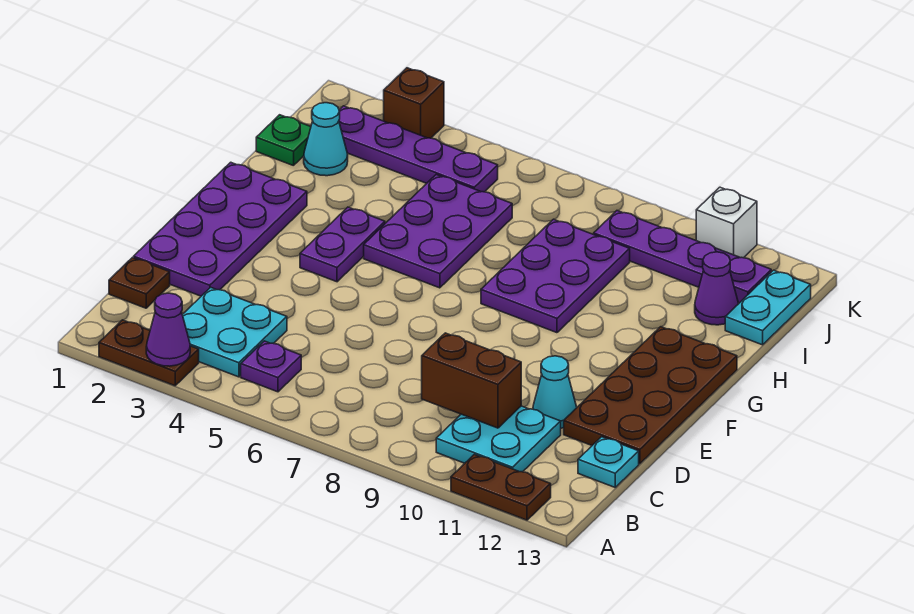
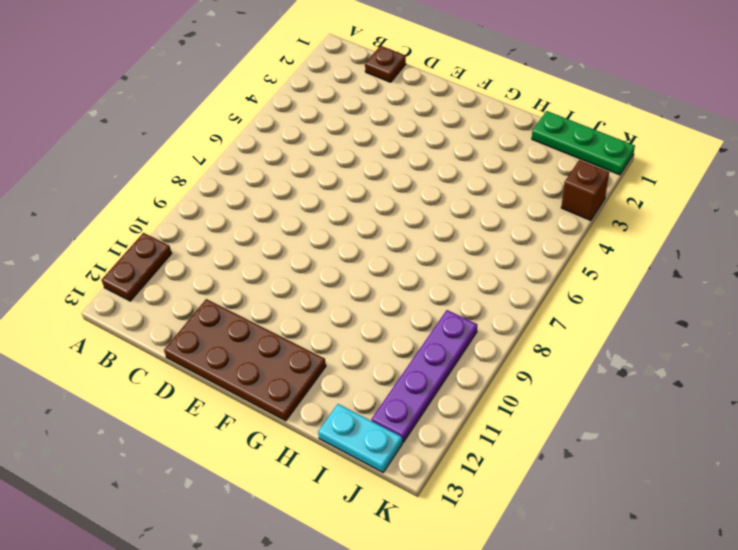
green plate I1:K1 level 1 -> green plate I1 level 1
none -> brown plate A2:A3 level 1
none -> cyan plate B3:C4 level 1
none -> purple plate B5 level 1

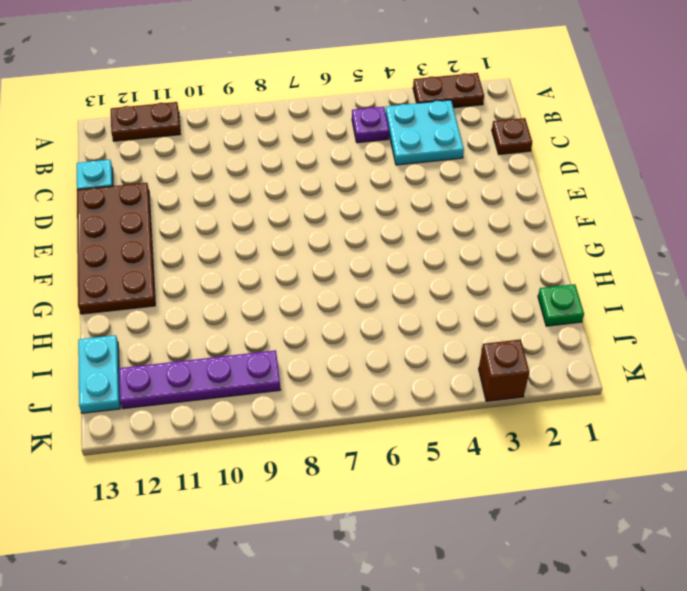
none -> cyan plate B10:C11 level 1
none -> purple plate D1:G2 level 1
none -> cyan cone D11 level 1

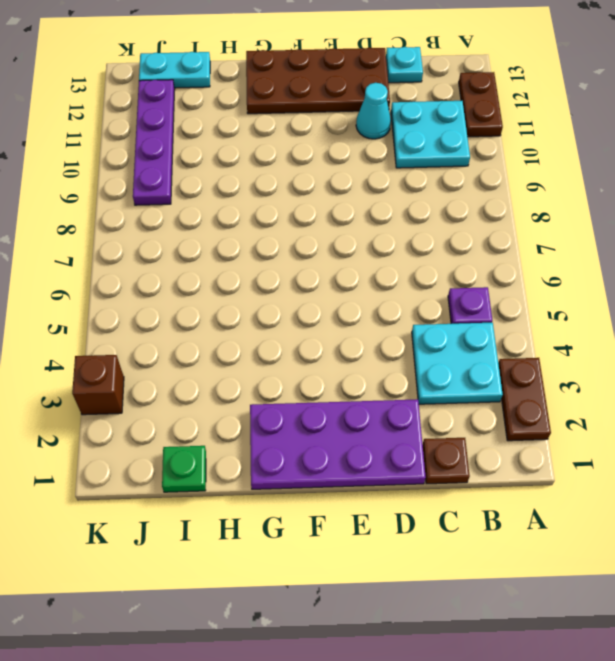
none -> purple plate F4:G4 level 1
none -> purple plate G5:I6 level 1
none -> purple plate G8:I9 level 1

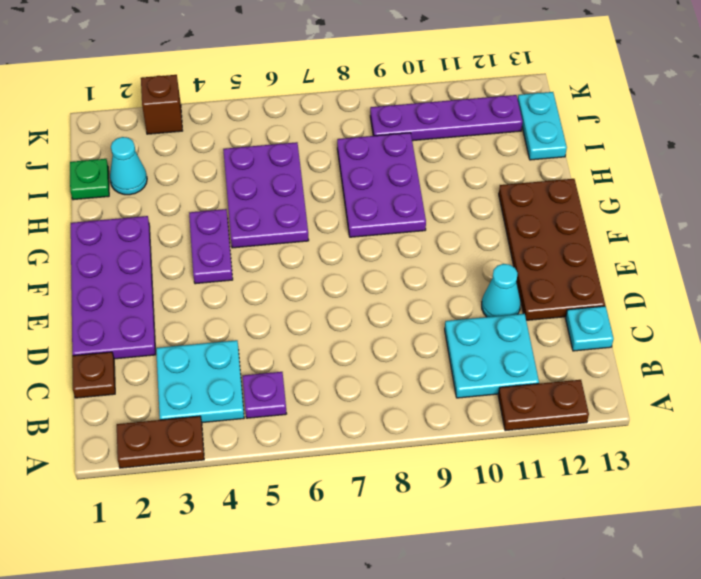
none -> purple cone I12 level 1
none -> purple plate J2:J5 level 1
none -> white brick K11 level 1

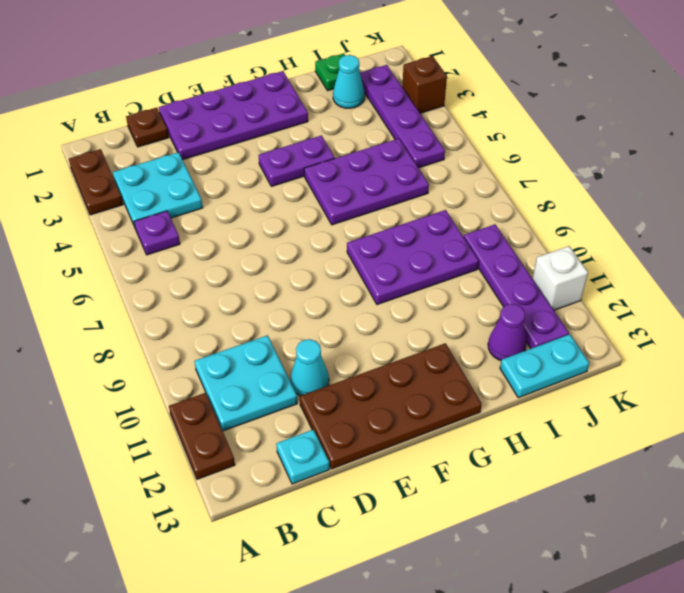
none -> purple cone A3 level 2
none -> brown brick C9:C10 level 2

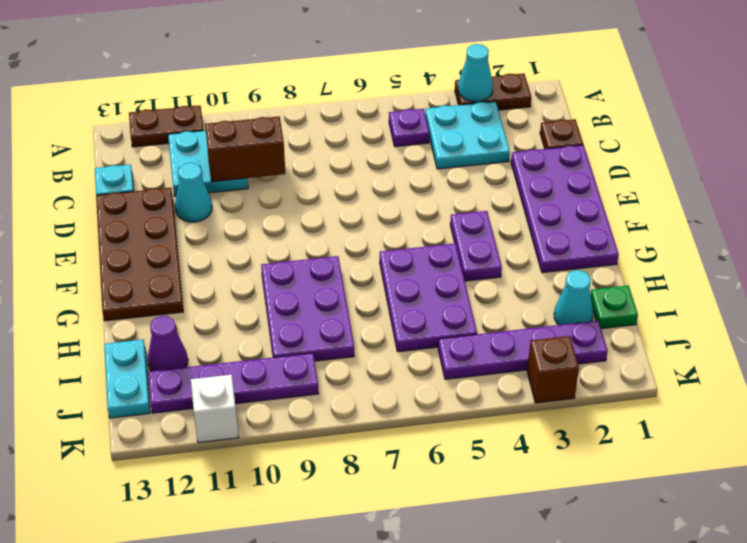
cyan cone A3 level 2 -> purple cone A3 level 2

